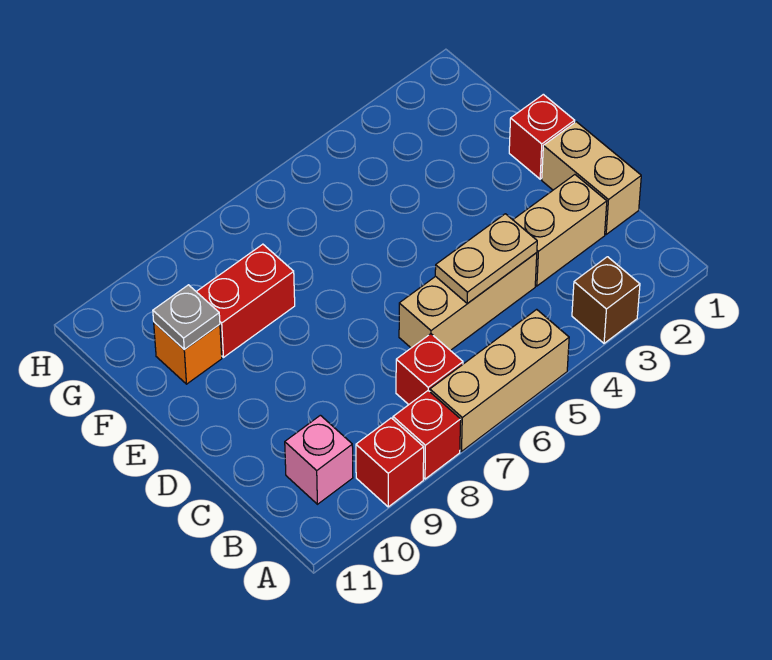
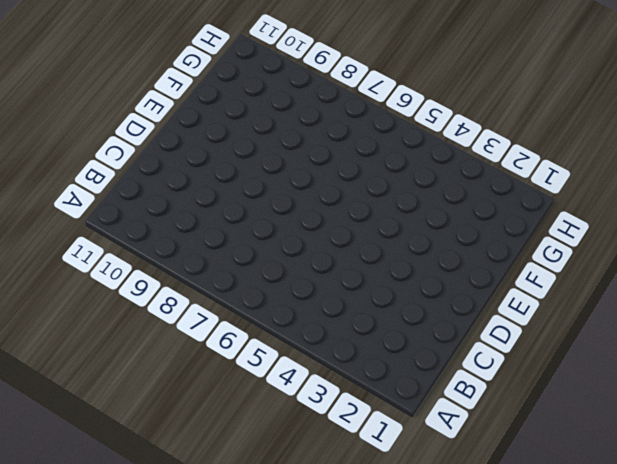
none -> brown brick A3 level 1
none -> tan brick A5:A7 level 1
none -> red brick A8 level 1

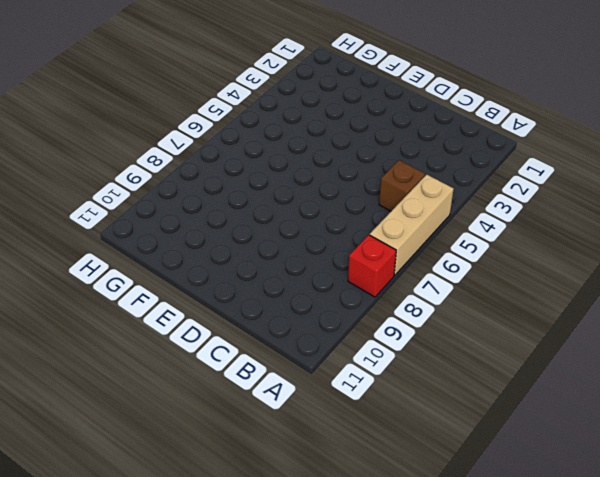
brown brick B5 level 1 -> brown brick A3 level 1
none -> red brick A9 level 1
none -> red brick B7 level 1
none -> pink brick B10 level 1

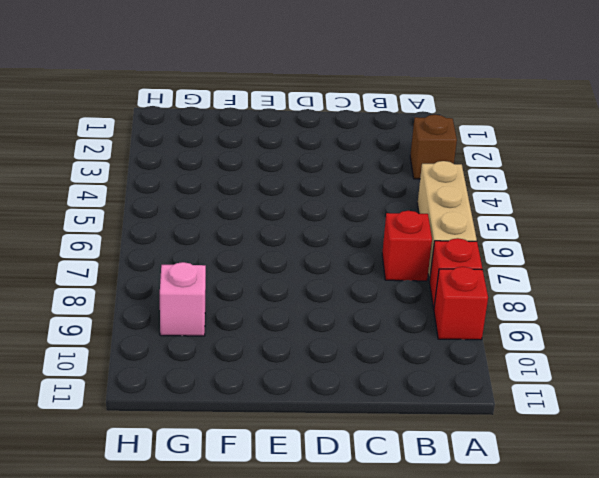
pink brick G9 level 1 -> pink brick B10 level 1
none -> tan brick C1:D1 level 1
none -> tan brick C2:C3 level 1
none -> tan brick C4:C6 level 1

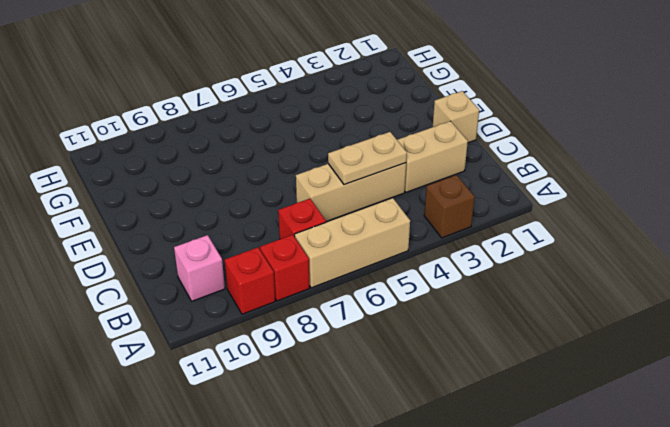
tan brick D1 level 1 -> tan brick C1:D1 level 1
none -> red brick E1 level 1
none -> red brick F8:F9 level 1
none -> orange brick F10 level 1

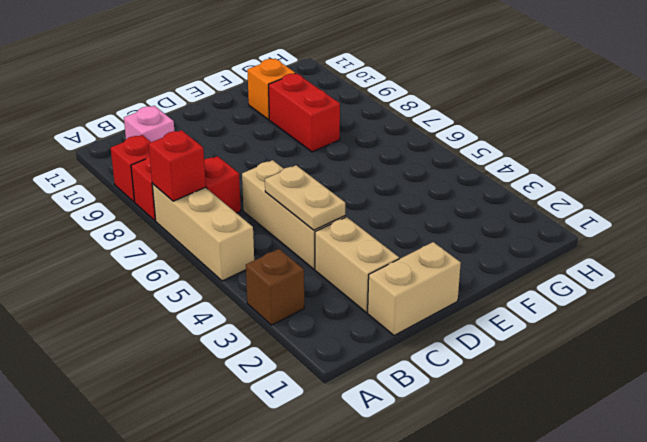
red brick A7 level 2 -> red brick E1 level 1
none -> grey plate F10 level 2

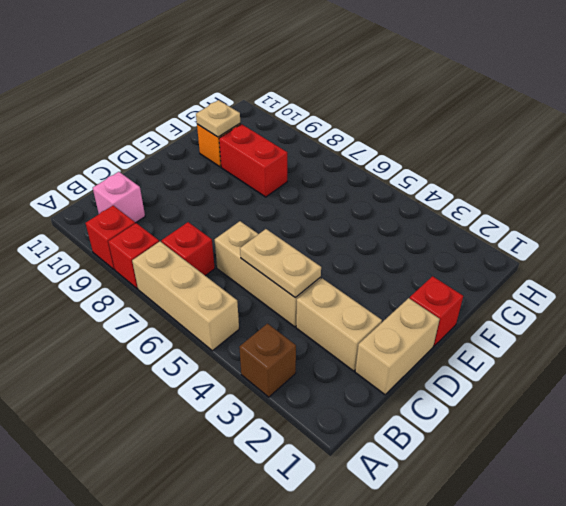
tan plate F10 level 2 -> grey plate F10 level 2

